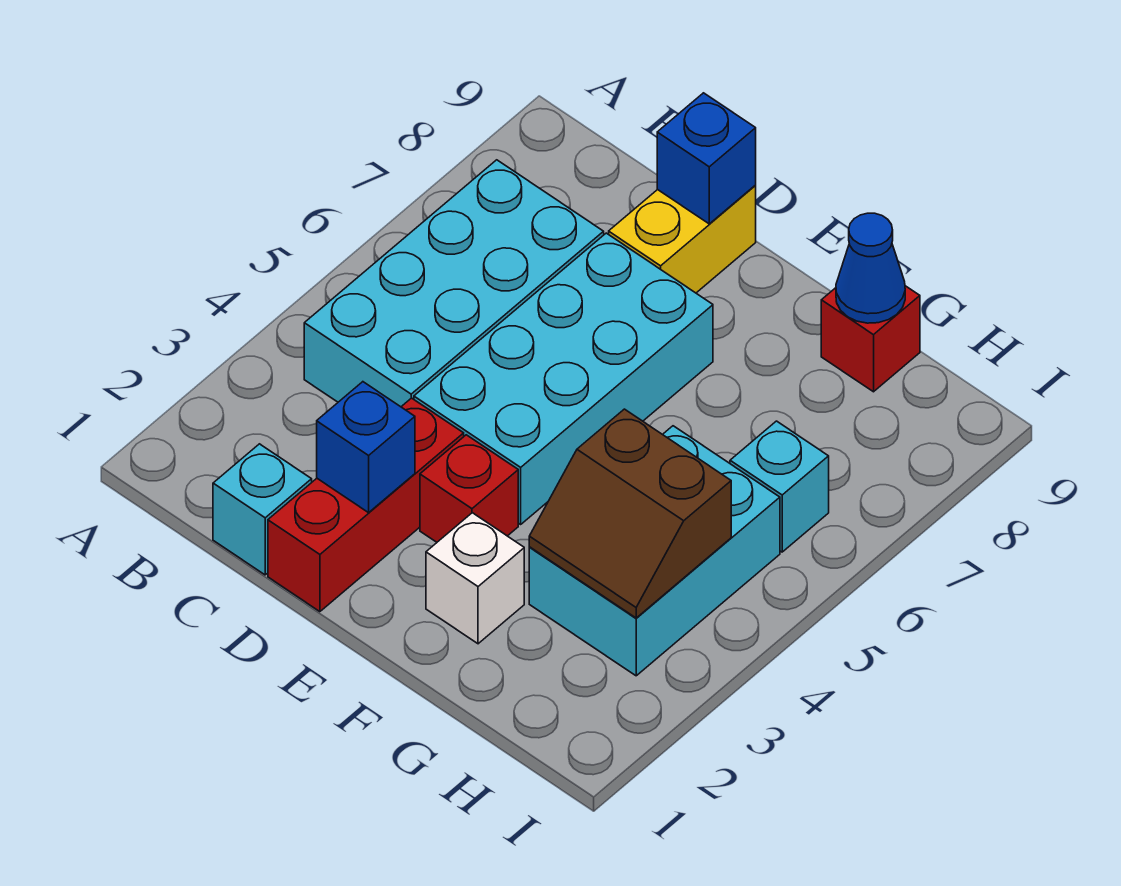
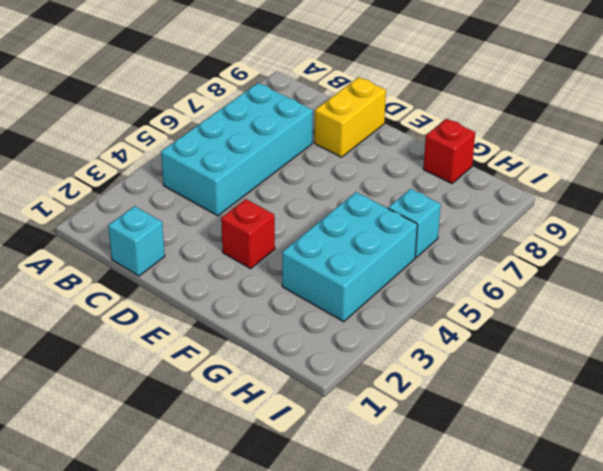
none -> red brick D1:D3 level 1
none -> cyan brick D4:E7 level 1
none -> white brick F2 level 1

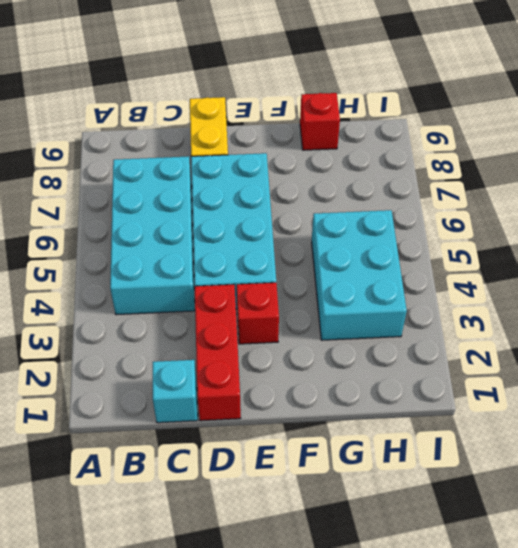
none -> white brick F2 level 1
none -> cyan brick H6 level 1
none -> blue brick D2 level 2

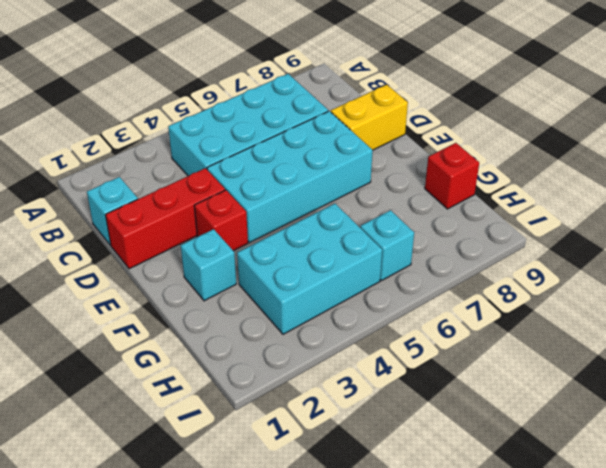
cyan brick F2 level 1 -> white brick F2 level 1
none -> blue brick D2 level 2
none -> blue brick D9 level 2
none -> brown slope G3:H4 level 2 top 4

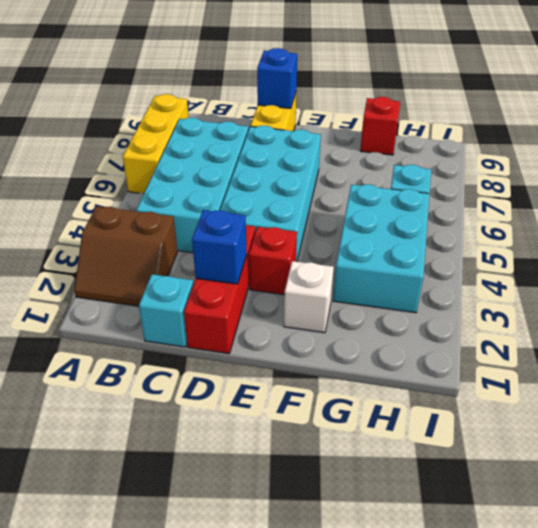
brown slope A2:B3 level 1 top 3 -> brown slope G3:H4 level 2 top 4
yellow brick A6:A8 level 1 -> none
none -> blue cone G9 level 2

